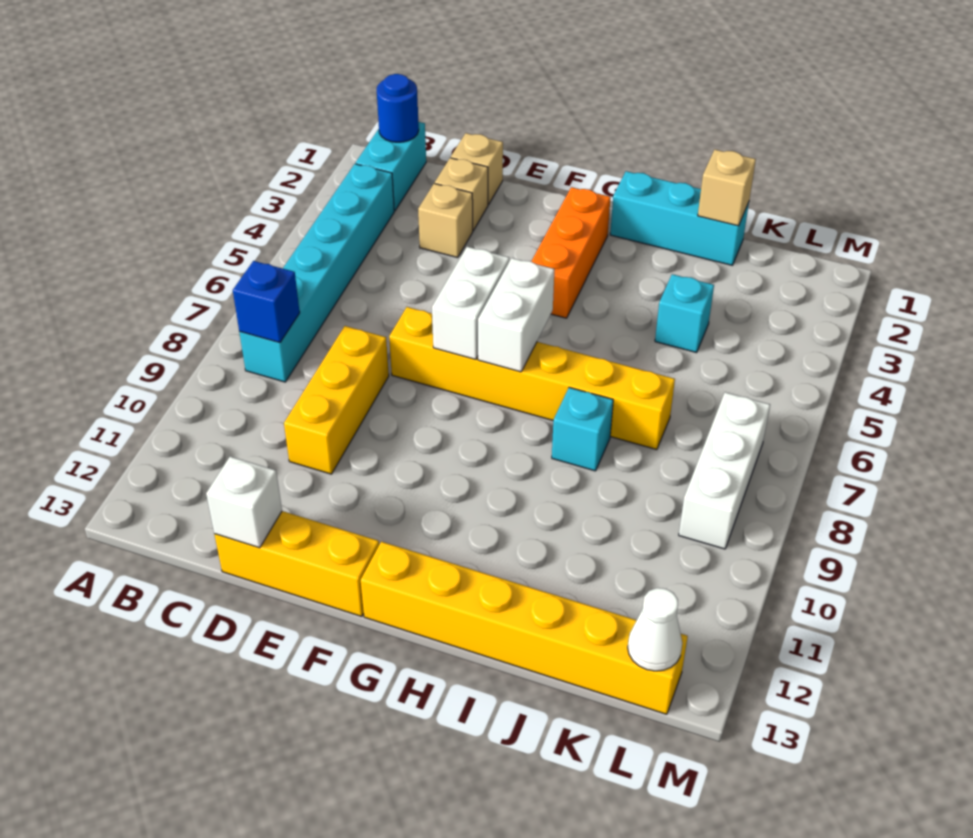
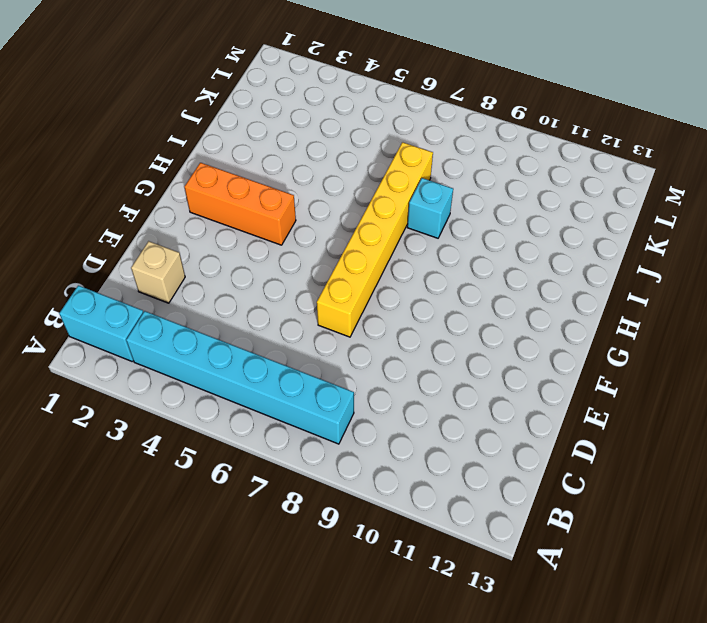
none -> tan brick D1 level 1
none -> tan brick D3 level 1
none -> yellow brick D8:D10 level 1

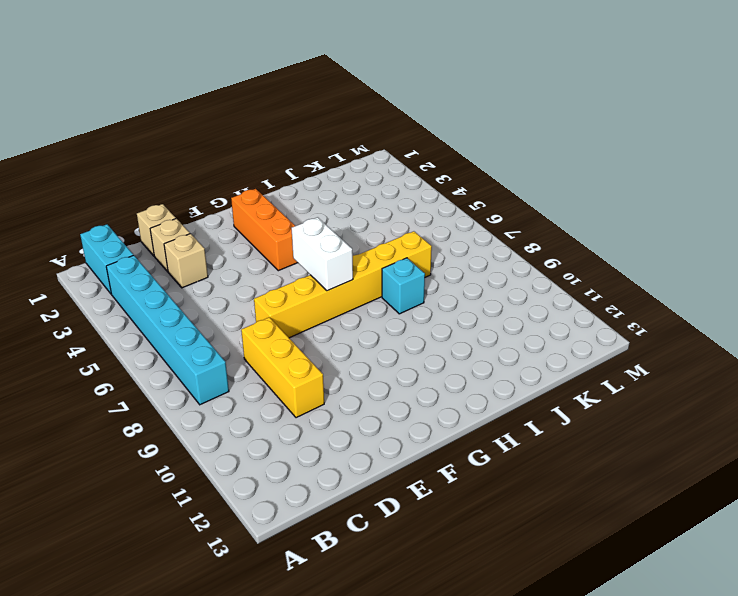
none -> yellow brick D13:F13 level 1
none -> yellow brick G13:L13 level 1
none -> cyan brick H1:J1 level 1

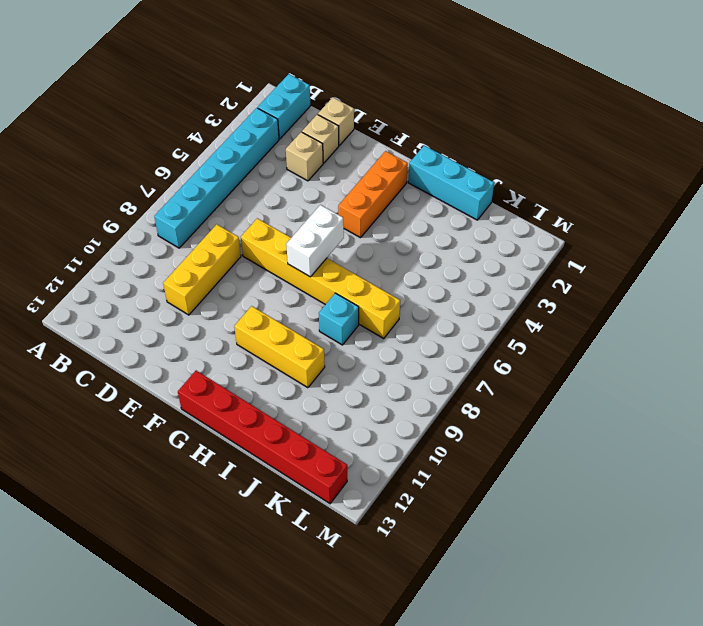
yellow brick G10:I10 level 1 -> yellow brick D13:F13 level 1
red brick G13:L13 level 1 -> yellow brick G13:L13 level 1
none -> cyan brick J4 level 1
none -> white brick L7:L9 level 1
none -> blue round brick B1 level 2

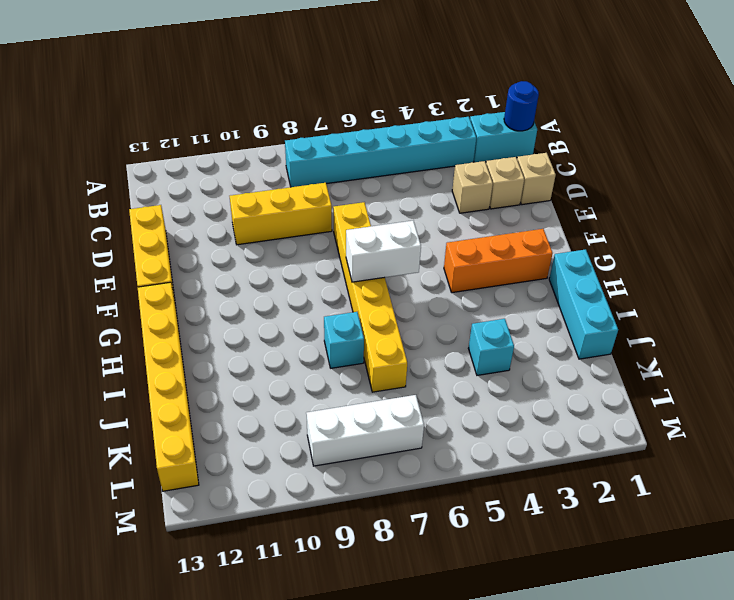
none -> blue brick B8 level 2
none -> white brick D13 level 2
none -> white brick F6:F7 level 2

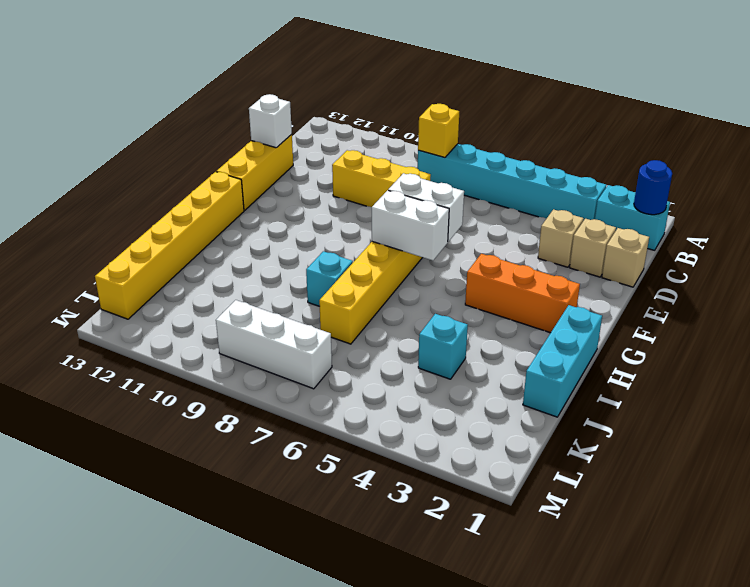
yellow brick B8 level 2 -> blue brick B8 level 2
none -> tan brick J1 level 2
none -> white cone L13 level 2

